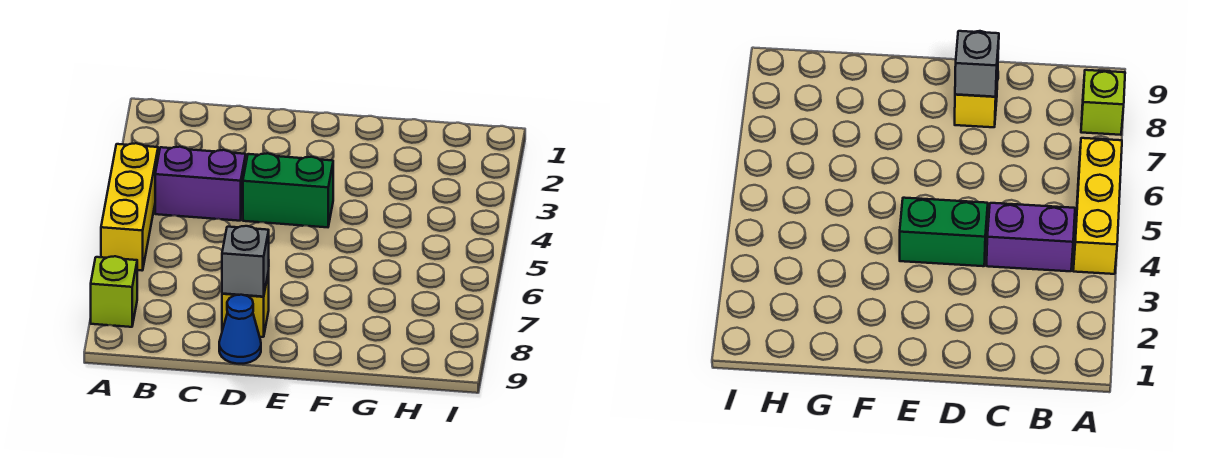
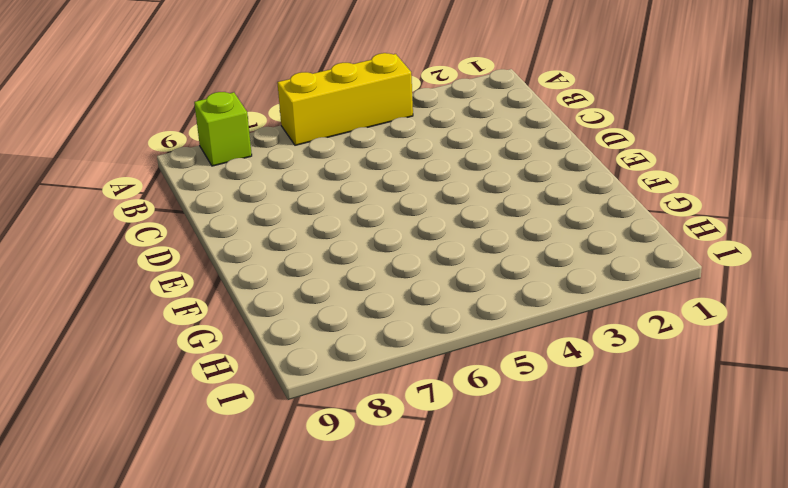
none -> purple brick B4:C4 level 1
none -> green brick D4:E4 level 1

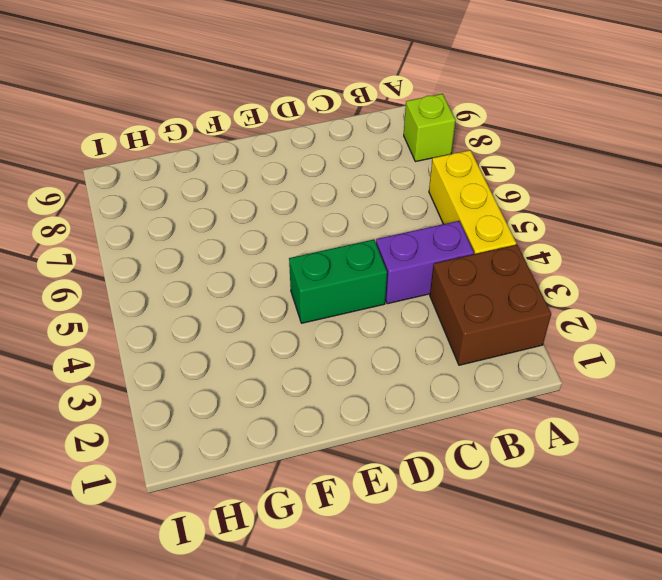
brown brick A2:B3 level 1 -> none
none -> yellow brick D8 level 1
none -> blue cone D9 level 1

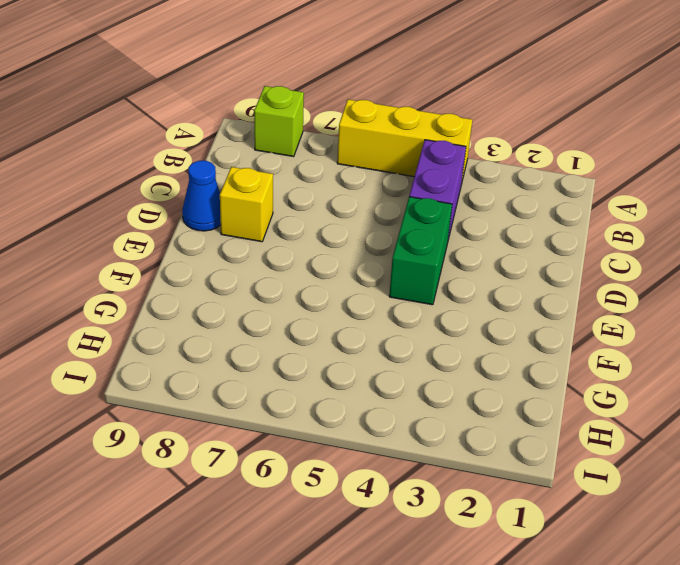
none -> grey brick D8 level 2

